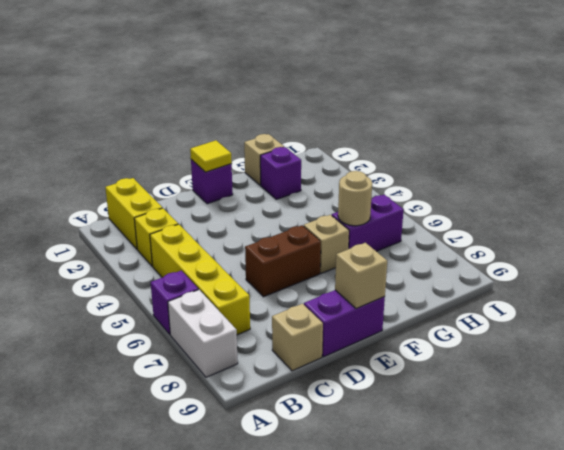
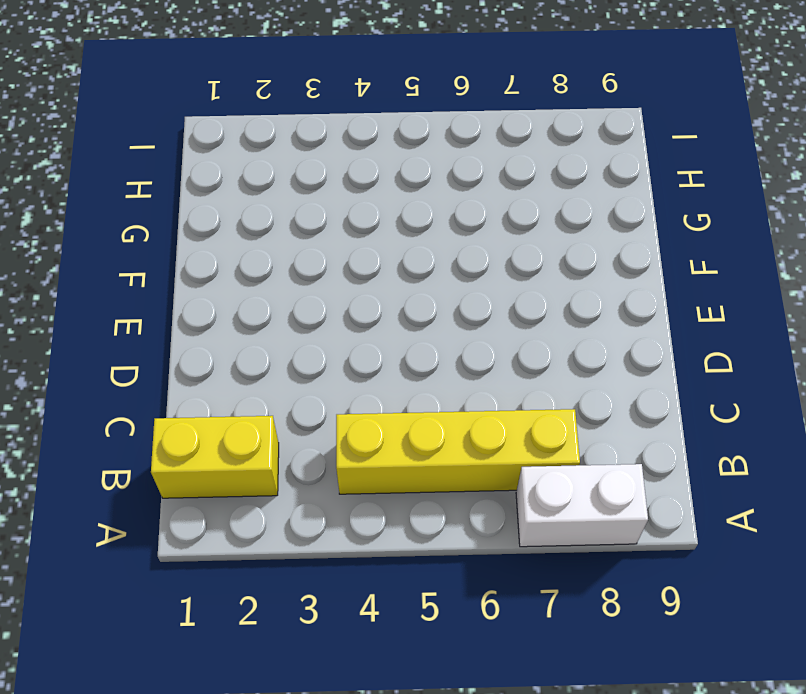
none -> purple brick A6 level 1
none -> yellow brick B3 level 1
none -> tan brick C9 level 1

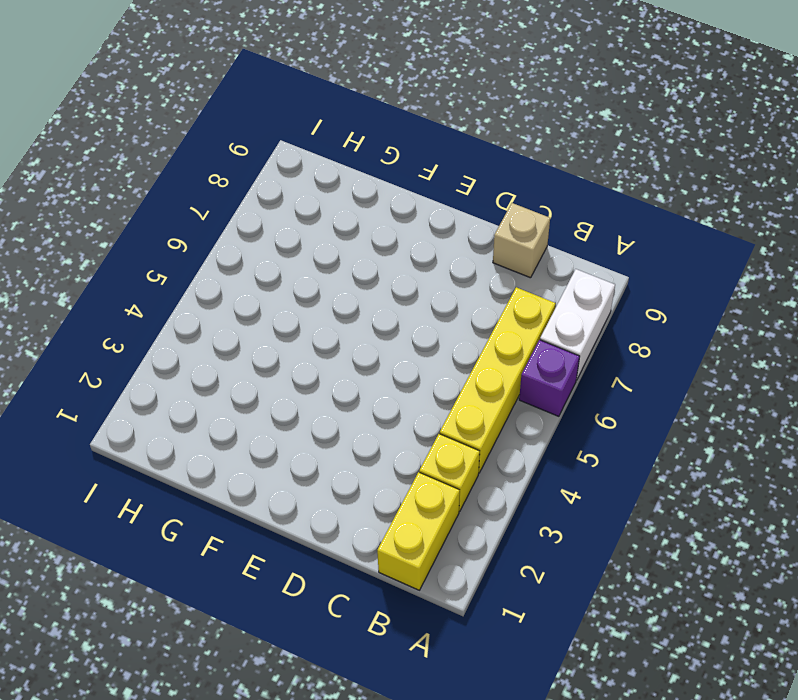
none -> brown brick D6:E6 level 1
none -> purple brick D9:E9 level 1
none -> purple brick E1 level 1

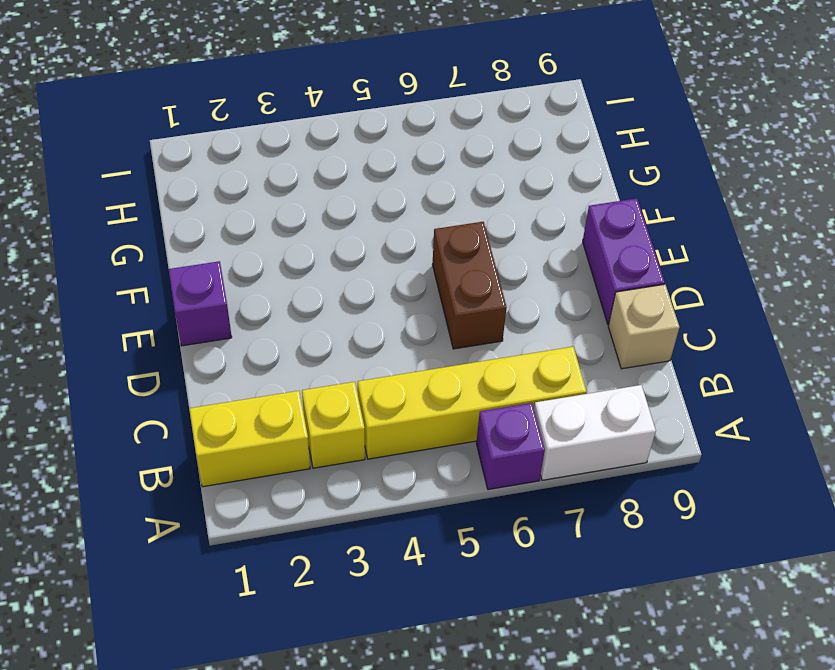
none -> tan brick F6 level 1
none -> tan brick G1 level 1
none -> purple brick G2 level 1

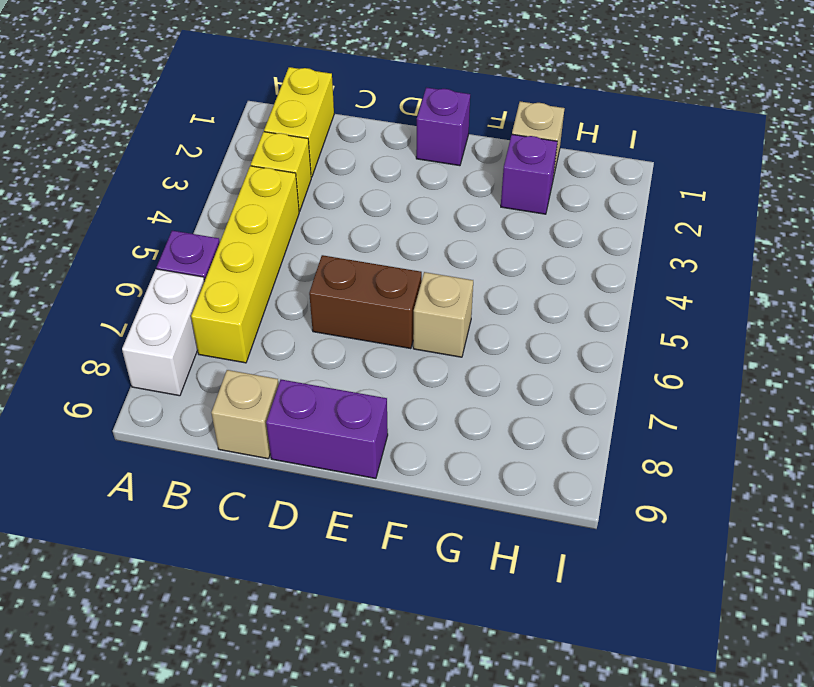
none -> purple brick G6:H6 level 1
none -> yellow tile E1 level 2
none -> tan brick E9 level 2

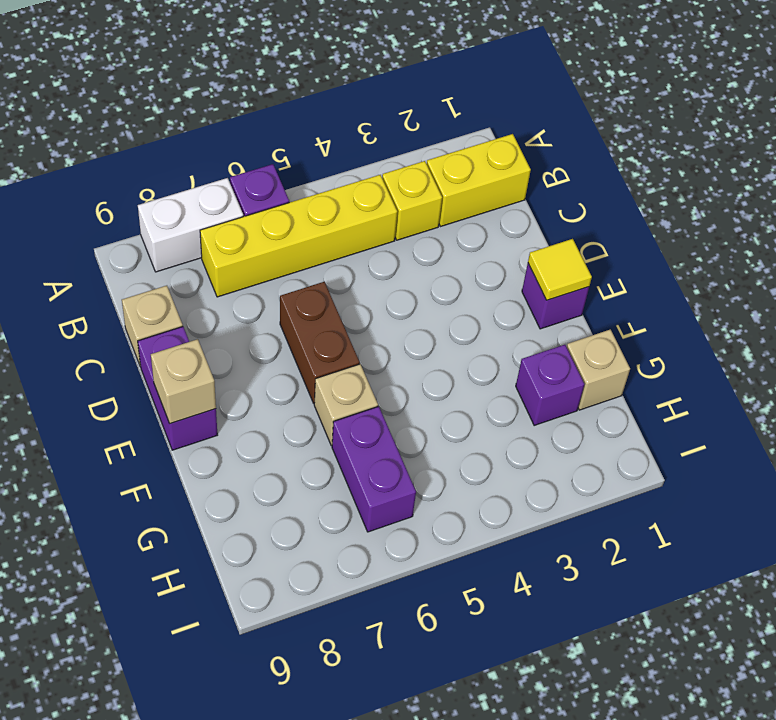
none -> tan round brick G6 level 2

